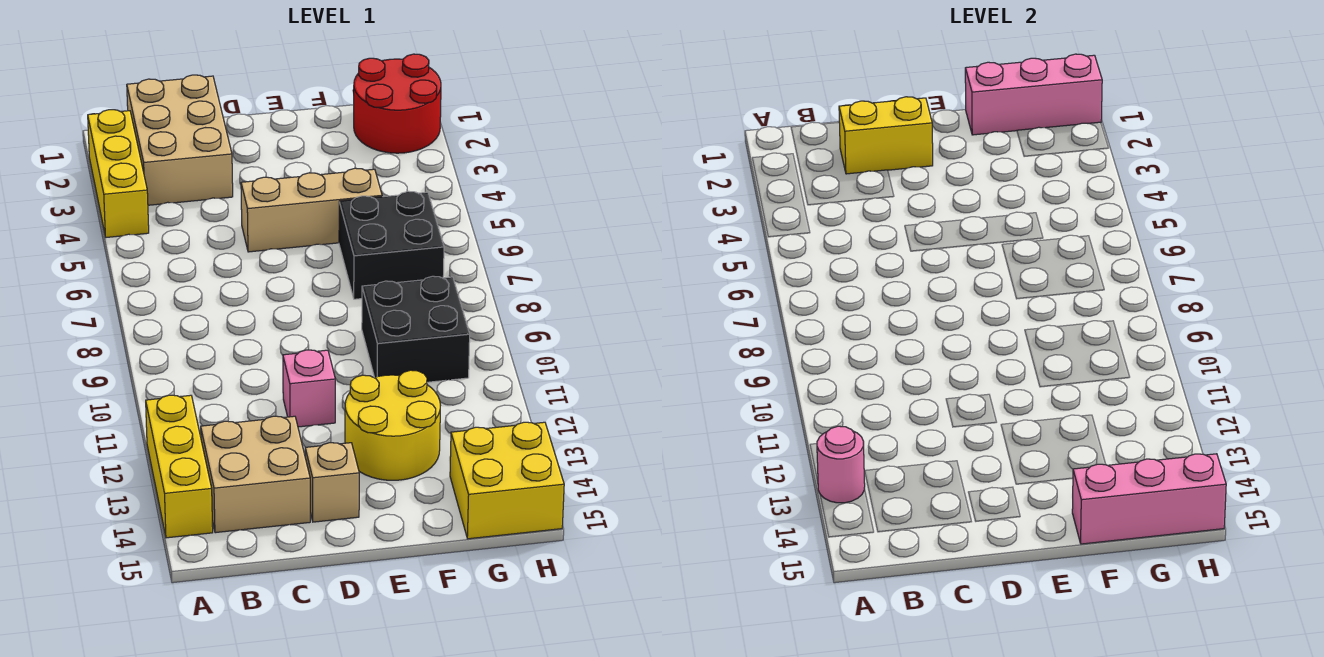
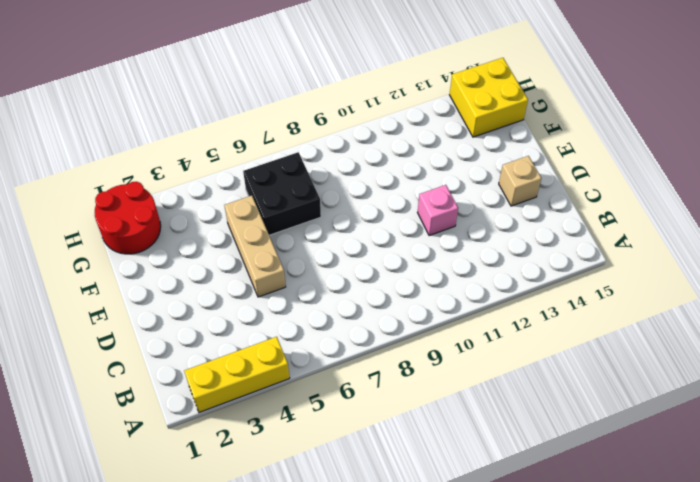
none -> yellow brick A12:A14 level 1
none -> tan brick B1:C3 level 1
none -> tan brick B13:C14 level 1

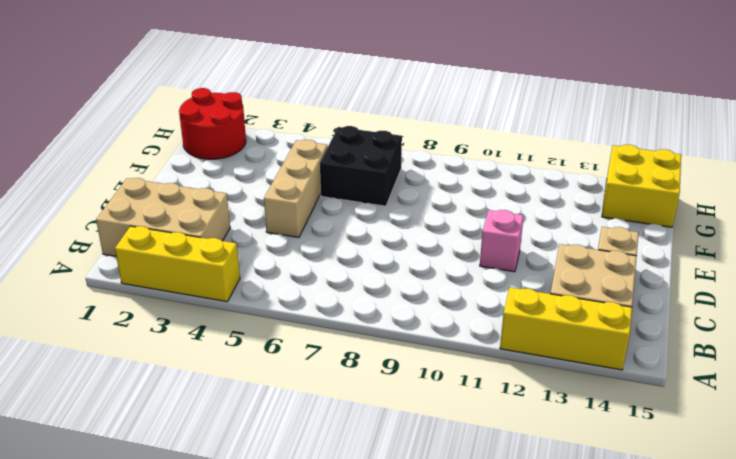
none -> yellow round brick E12:F13 level 1
none -> black brick F9:G10 level 1
none -> pink round brick A13 level 2

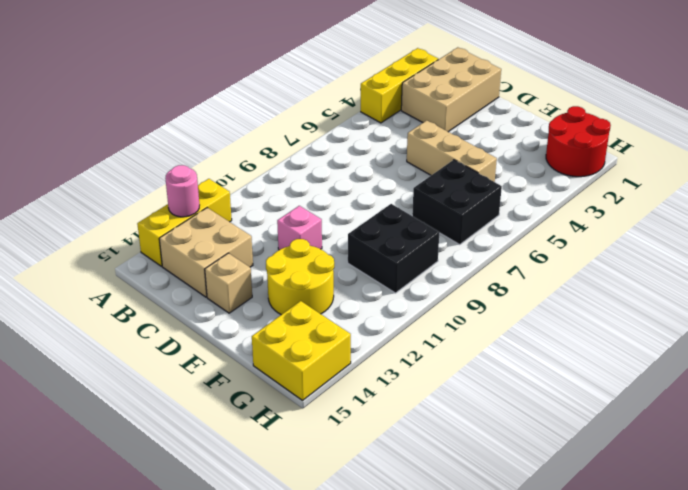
none -> yellow brick C2:D2 level 2
none -> pink brick F1:H1 level 2
none -> pink brick F15:H15 level 2

